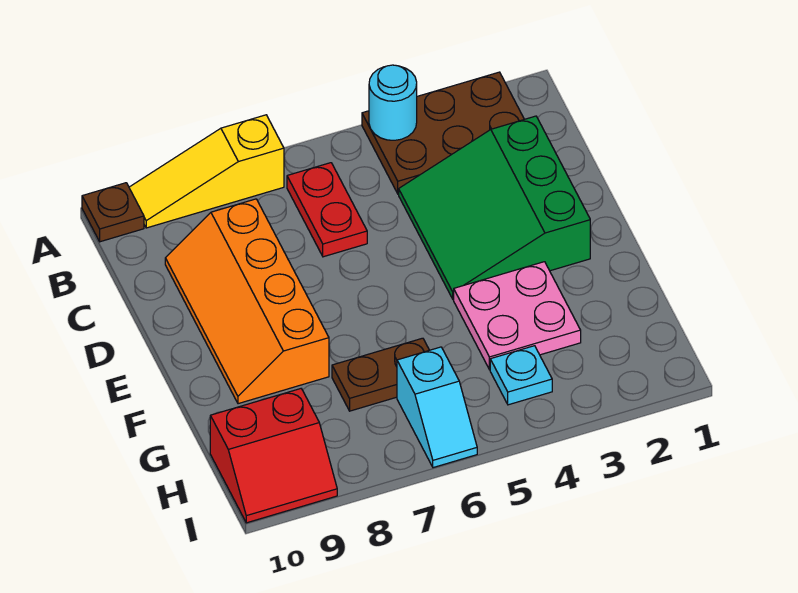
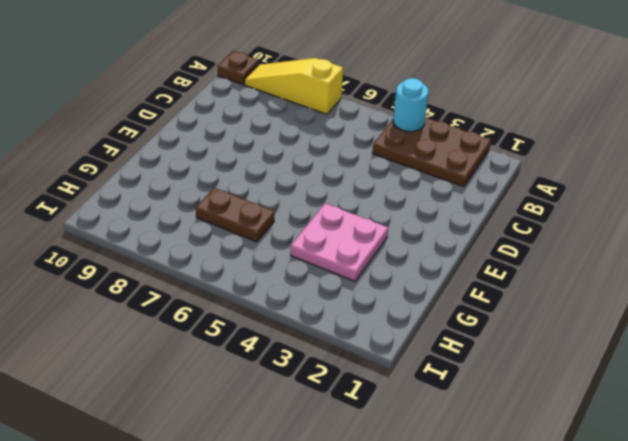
none -> red plate B6:C6 level 1
none -> green slope C2:E4 level 1 top 2
none -> orange slope C8:F9 level 1 top 8

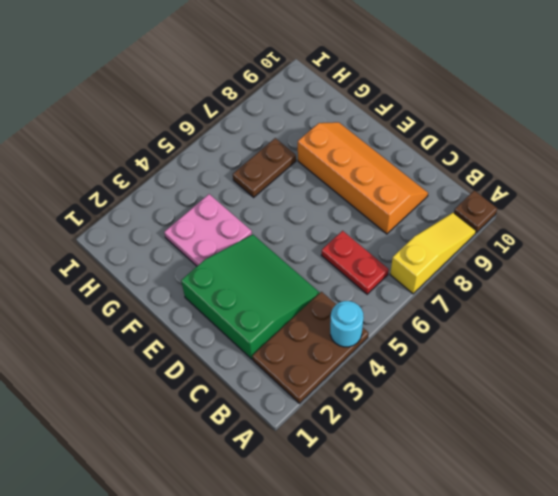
none -> cyan plate H4 level 1
none -> cyan slope H6:I6 level 1 top H
none -> red slope H9:I10 level 1 top H

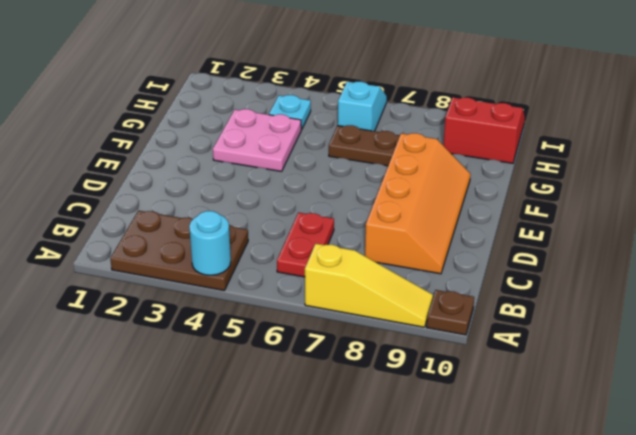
none -> green slope C2:E4 level 1 top 2

